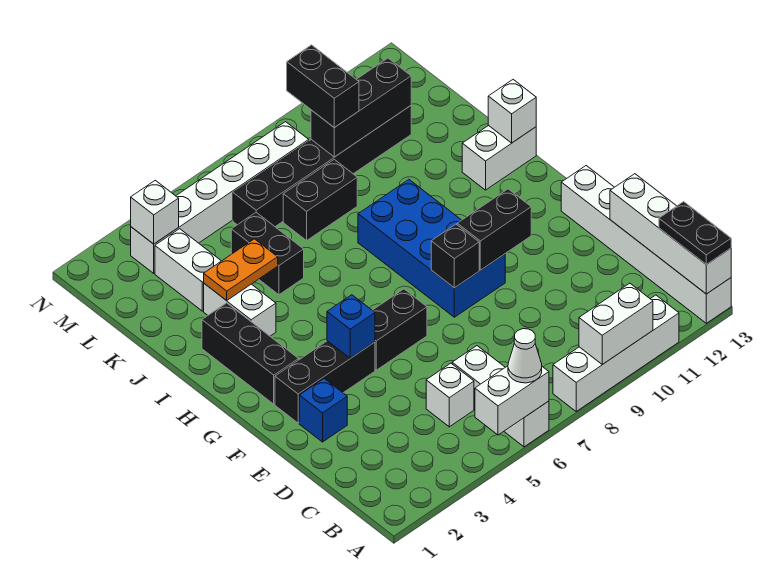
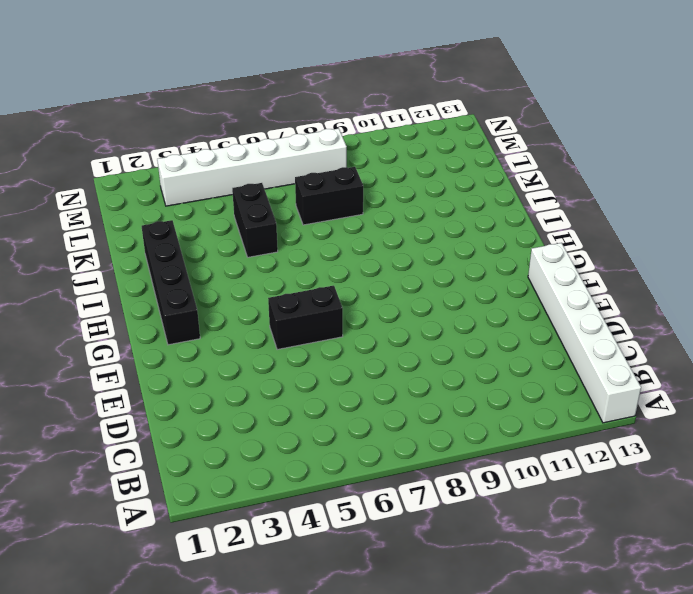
black brick G2:J2 level 1 -> black brick G2:I2 level 1
none -> white brick A6:C6 level 1
none -> white brick A8:A11 level 1
none -> white brick C5 level 1

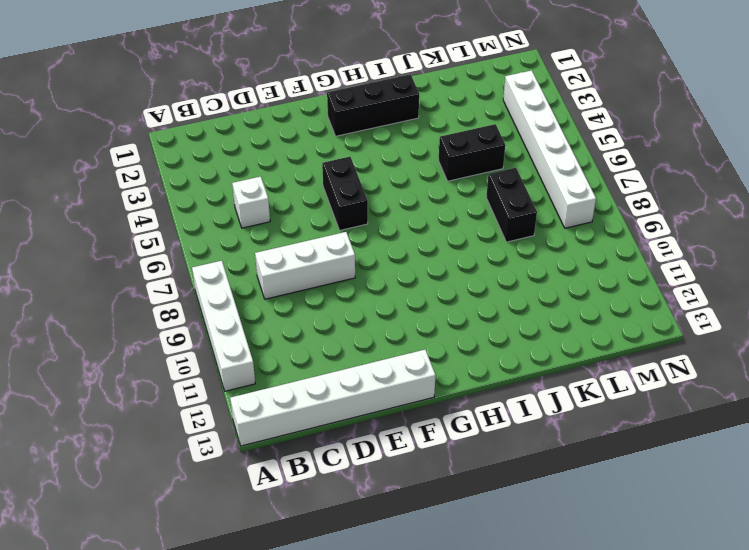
white brick C8:E8 level 1 -> white brick A6:C6 level 1
none -> blue brick E2 level 1
none -> black brick F2:F4 level 1
none -> blue brick F8:I9 level 1

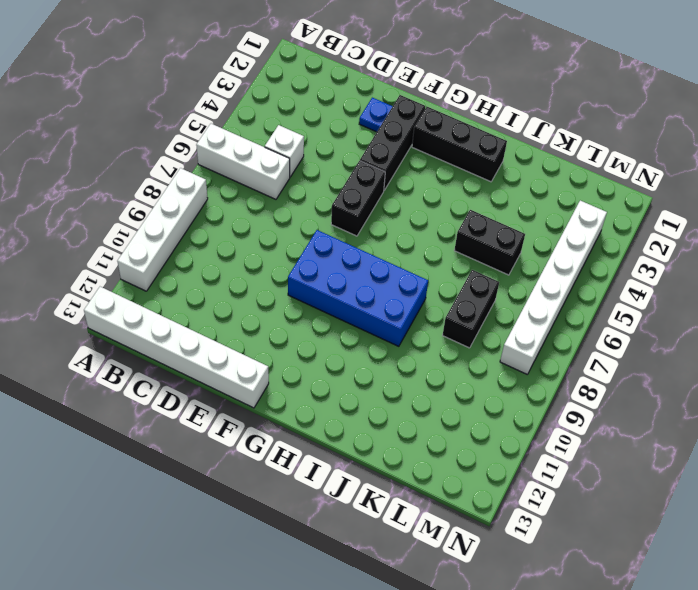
blue plate E2 level 1 -> blue brick E2 level 1
none -> white brick I3:J3 level 1
none -> white brick I12:I13 level 1
none -> white brick K3:L3 level 1

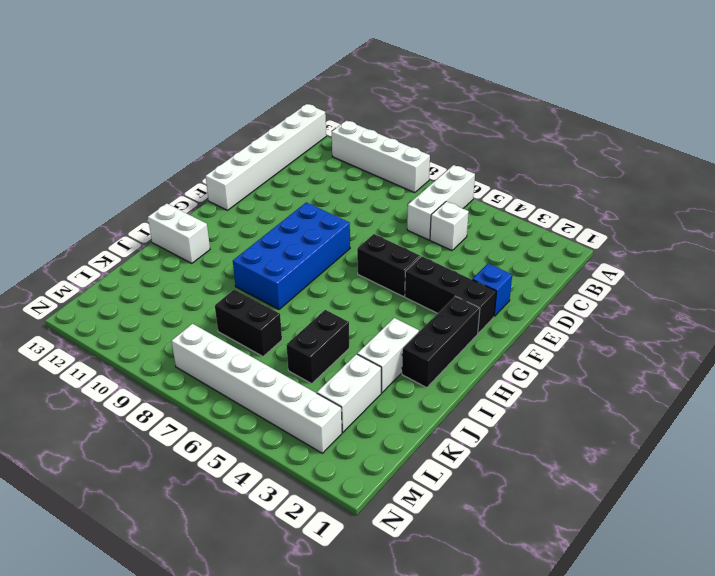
none -> black brick L6:L11 level 1
none -> white brick A5:A6 level 2
none -> white brick A9:A10 level 2

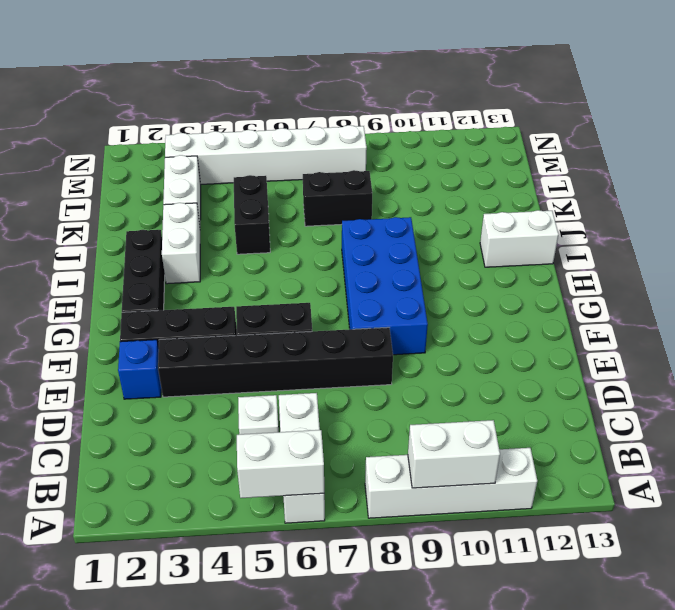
black brick E3:E8 level 1 -> black brick L6:L11 level 1
none -> white brick A13:F13 level 1
none -> white brick A13:D13 level 2
none -> blue brick F4 level 2

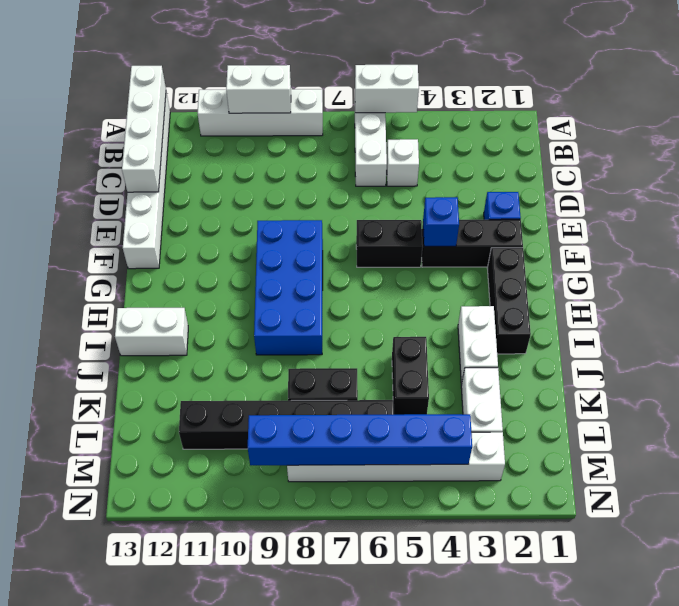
blue brick M4:M9 level 2 -> none
none -> black brick F8 level 2
none -> black brick F9:F10 level 2
none -> white brick I13 level 2

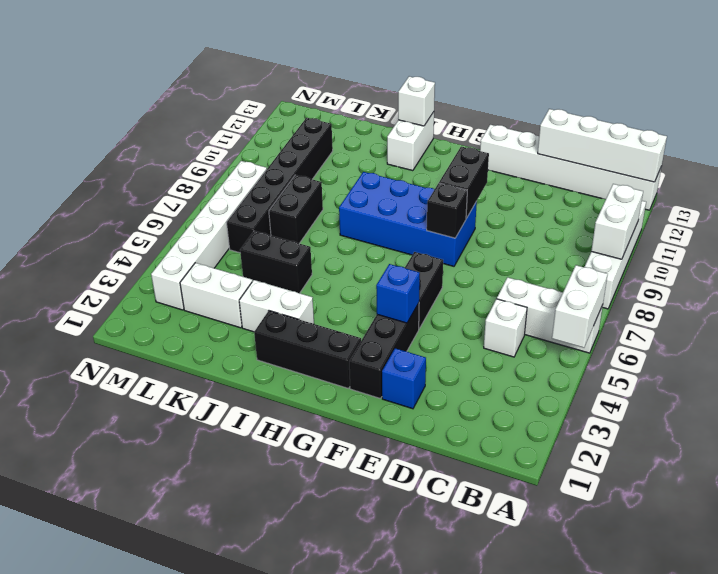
none -> orange plate J3:J4 level 2
none -> black brick L9:L11 level 2
none -> white brick M3 level 2

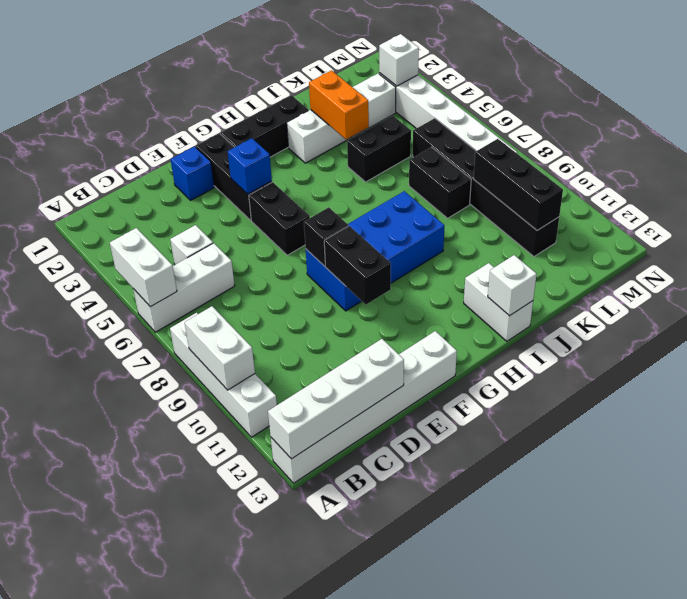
orange brick J3:J4 level 2 -> orange plate J3:J4 level 2
none -> white cone A6 level 3
none -> black plate A13:B13 level 3
none -> black brick L9:M9 level 3

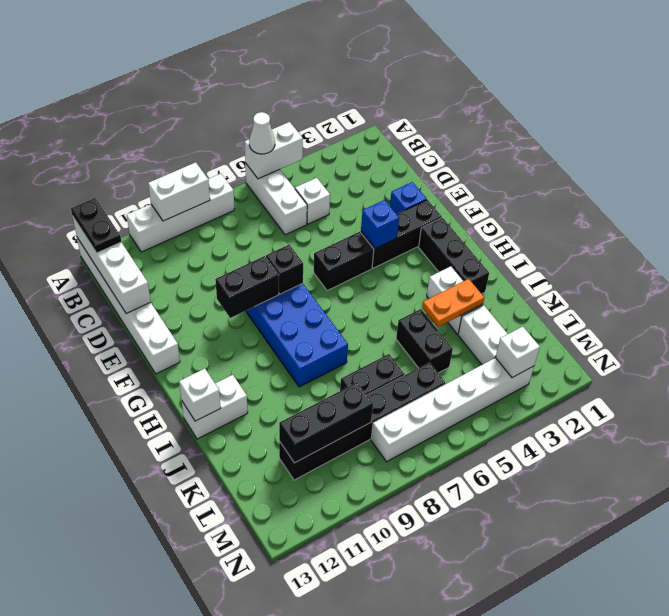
none -> black brick L9:M9 level 3

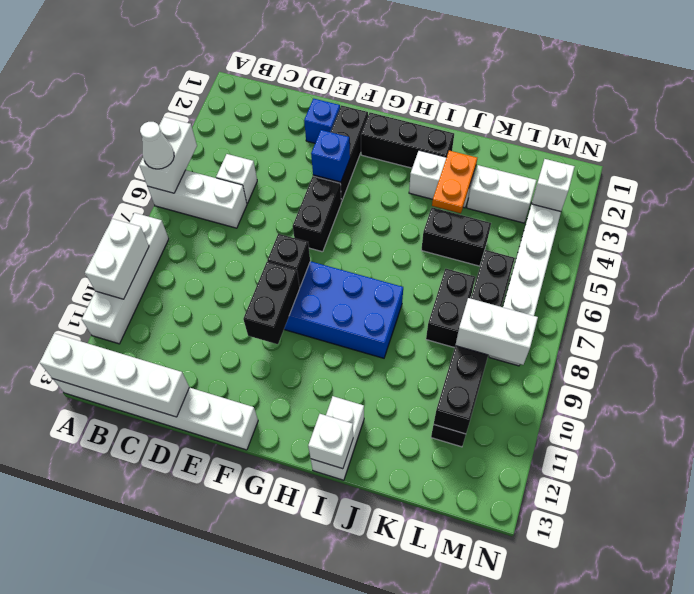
white brick L9:M9 level 3 -> black brick L9:M9 level 3
none -> black plate A13:B13 level 3

